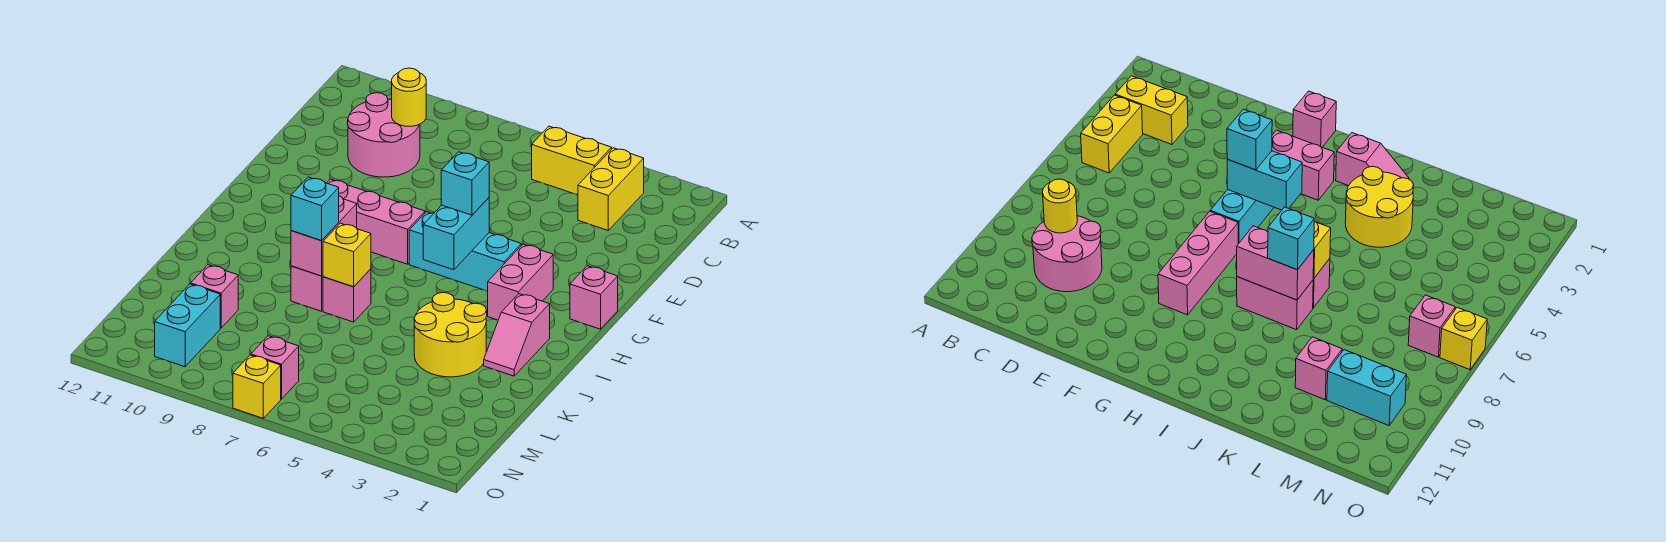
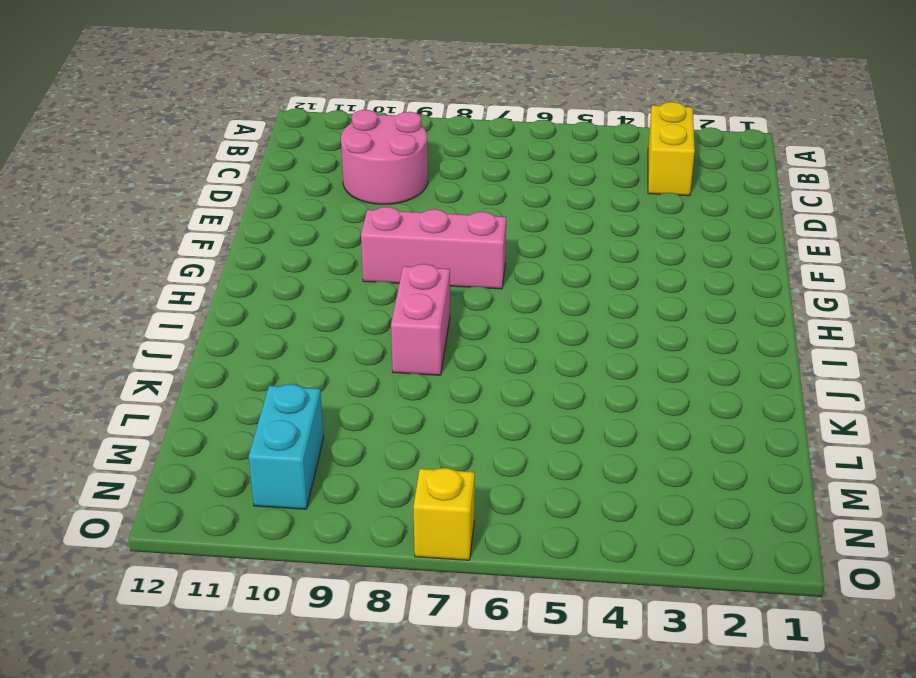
none -> yellow brick B4:B5 level 1
none -> pink brick G1 level 1
none -> pink brick G3:H3 level 1

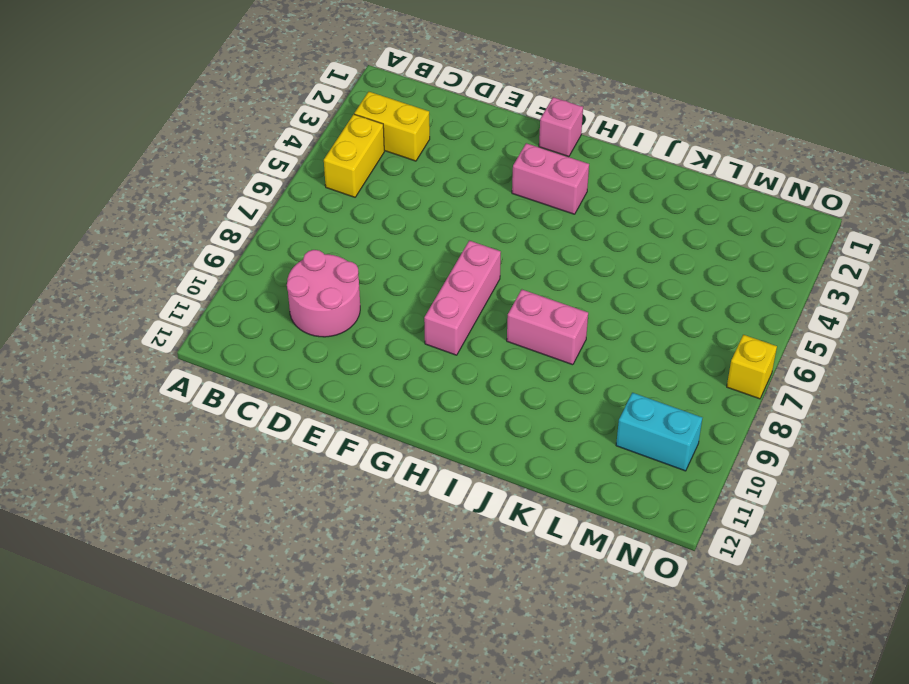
none -> cyan brick G4:G6 level 1
none -> pink slope I2:J2 level 1 top I
none -> yellow round brick J3:K4 level 1

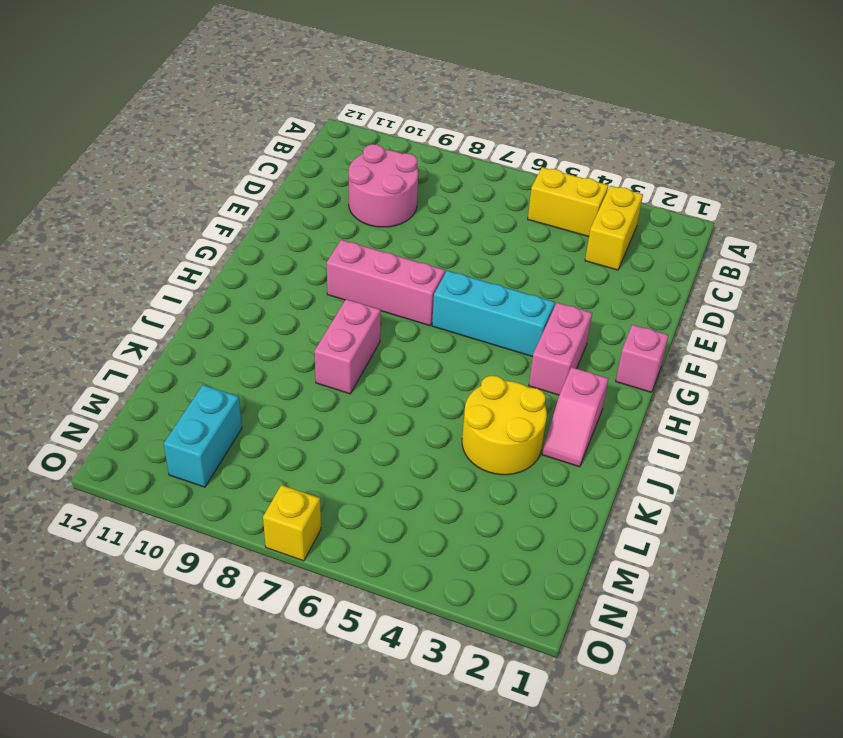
none -> pink brick J7 level 1
none -> pink brick L10 level 1
none -> pink brick N7 level 1

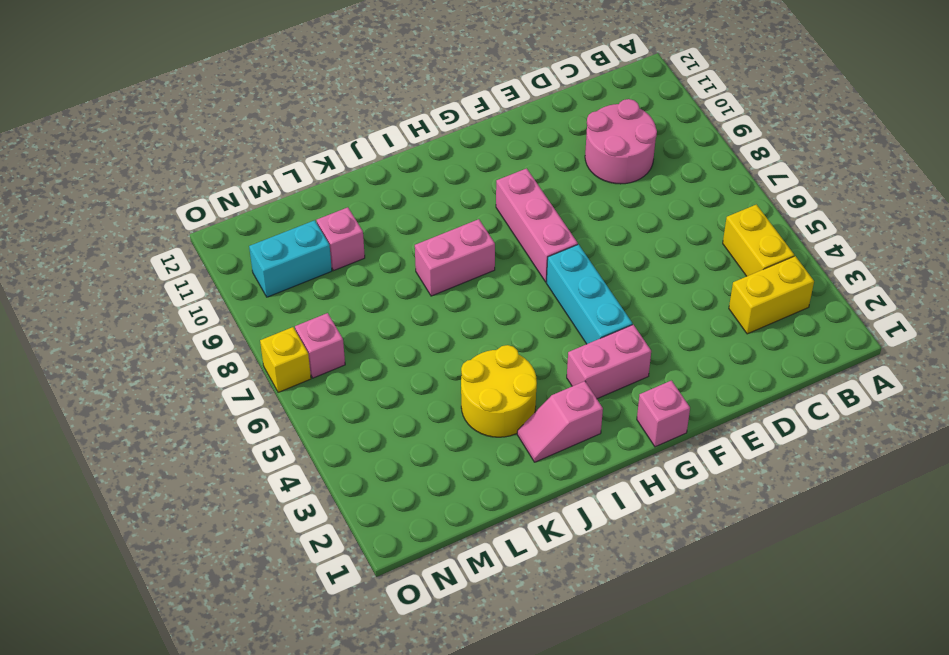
none -> pink brick J7 level 1
none -> yellow round brick C9 level 2
none -> cyan brick G5:H5 level 2

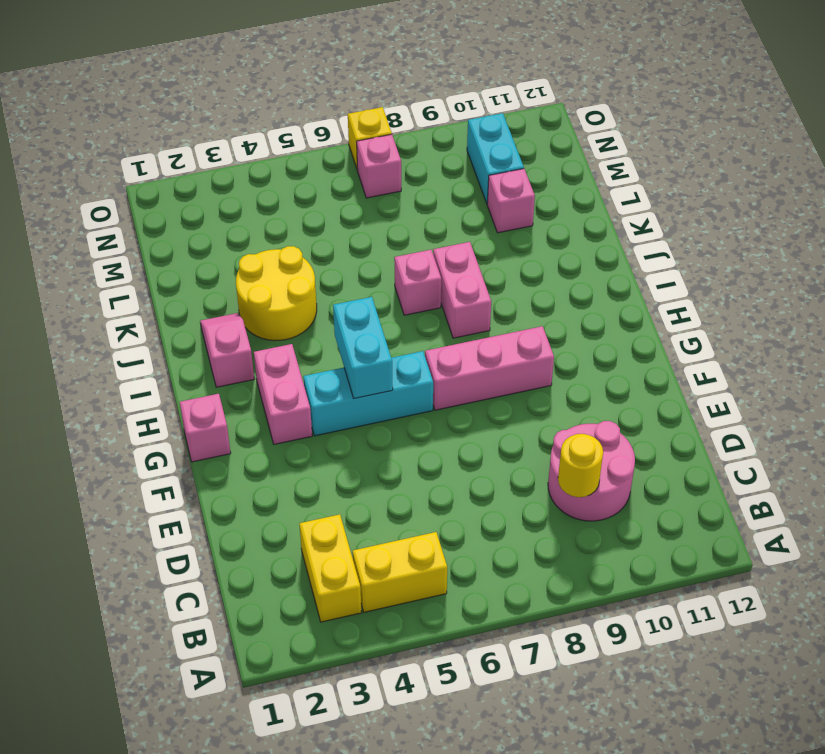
none -> pink brick I8:J8 level 2
none -> yellow brick J7 level 2
none -> cyan brick G5 level 3

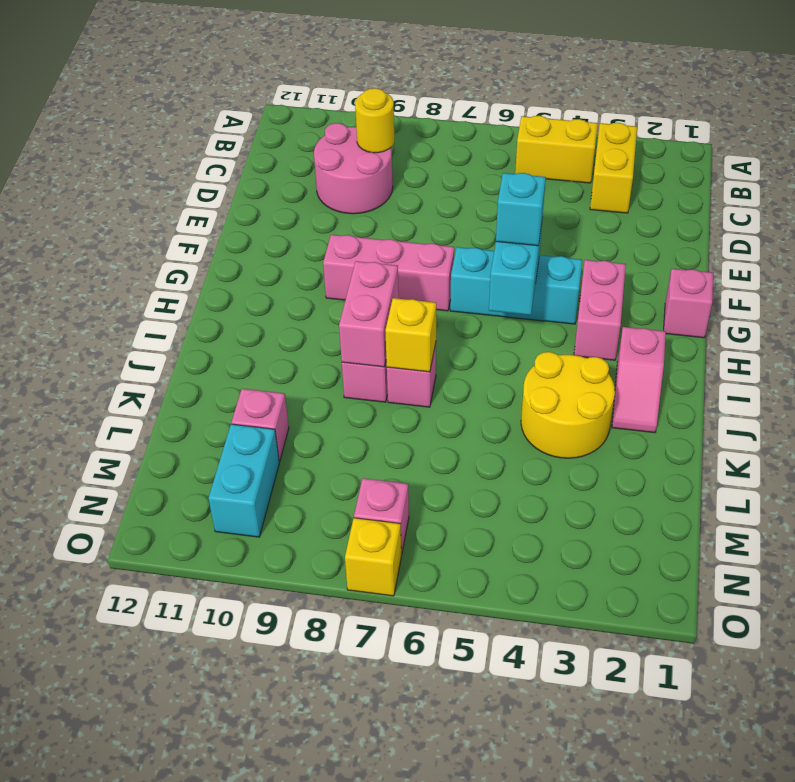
none -> cyan brick J8 level 3

